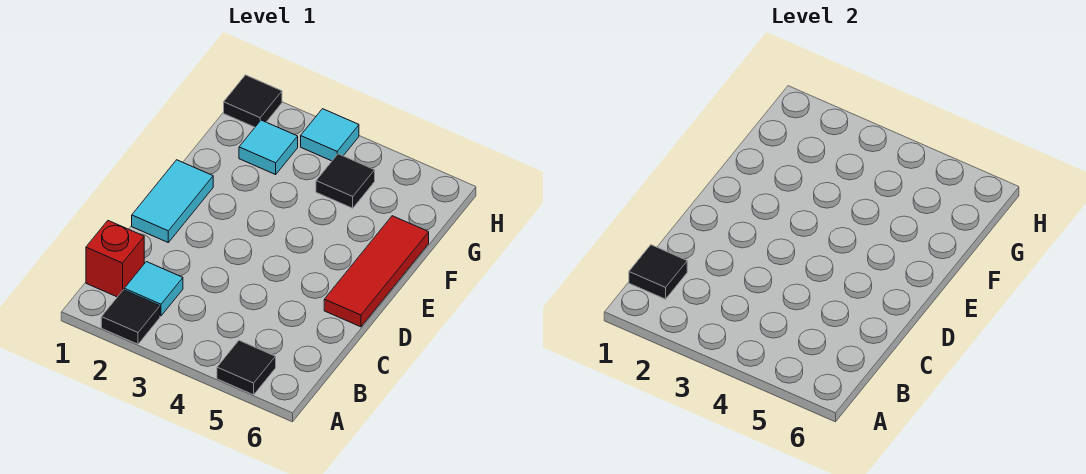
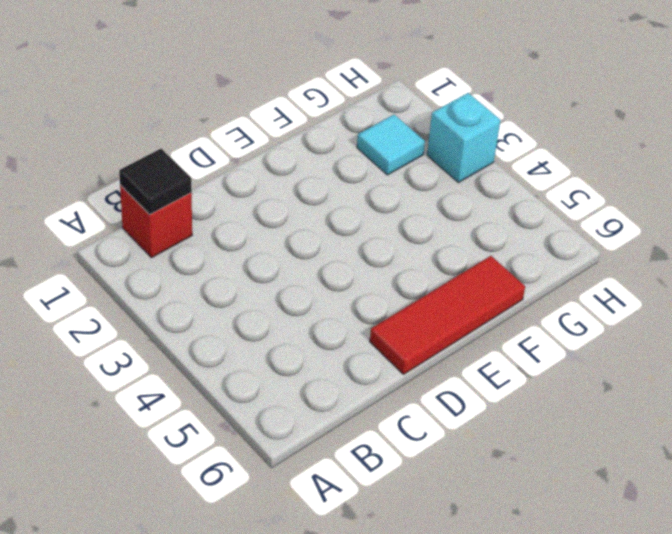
cyan brick H3 level 1 -> cyan tile H3 level 1
none -> black tile A2 level 1
none -> black tile A5 level 1

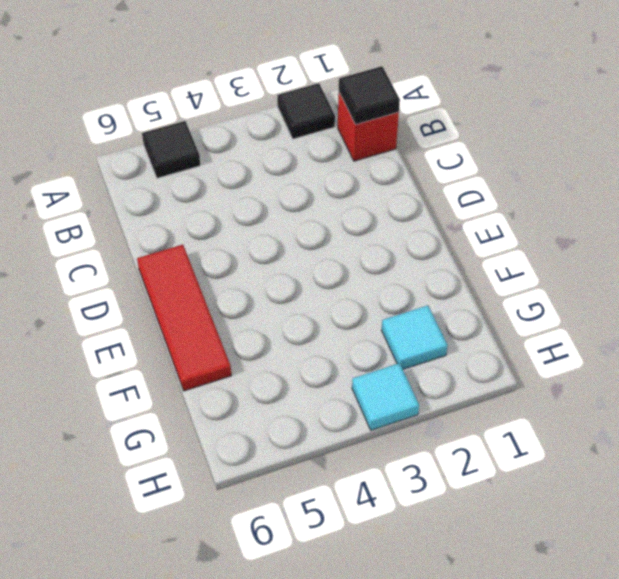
none -> cyan tile B2 level 1
none -> cyan tile D1:E1 level 1

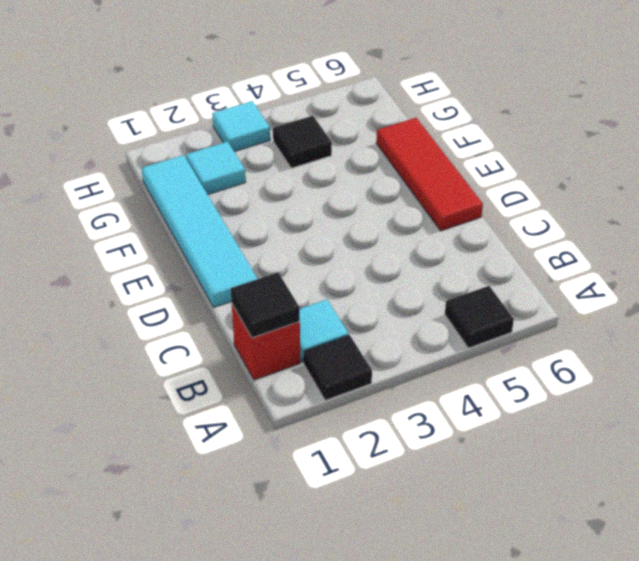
cyan tile D1:G1 level 1 -> cyan tile D1:E1 level 1
none -> black tile H1 level 1

